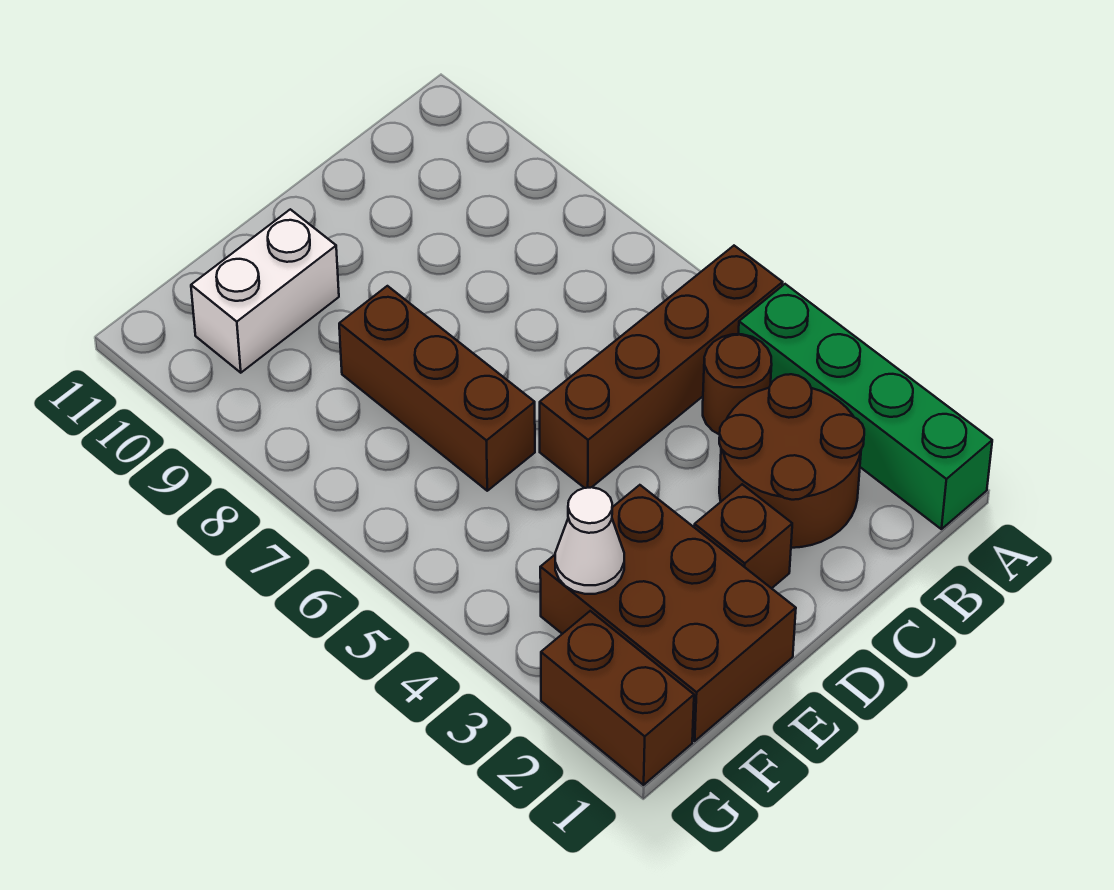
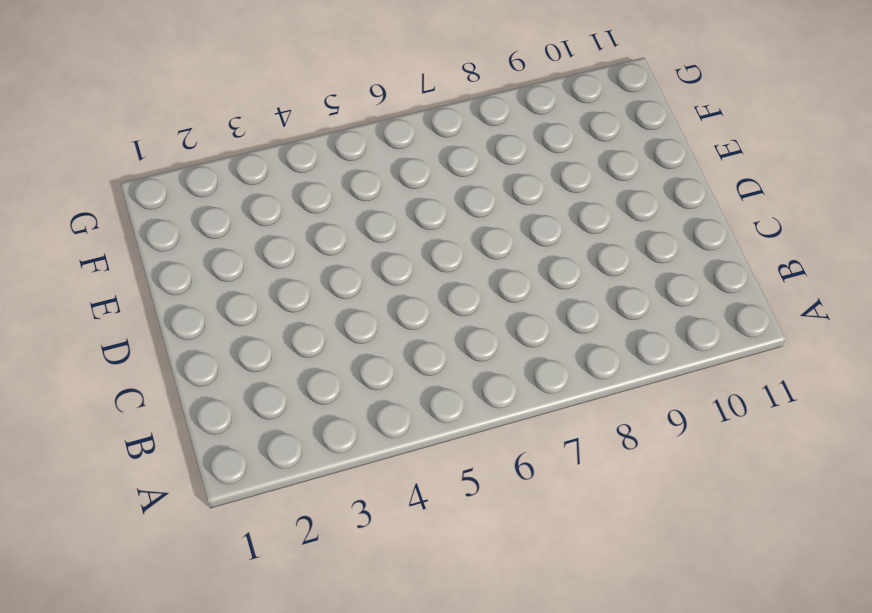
none -> green brick A1:A4 level 1
none -> brown brick A5:D5 level 1

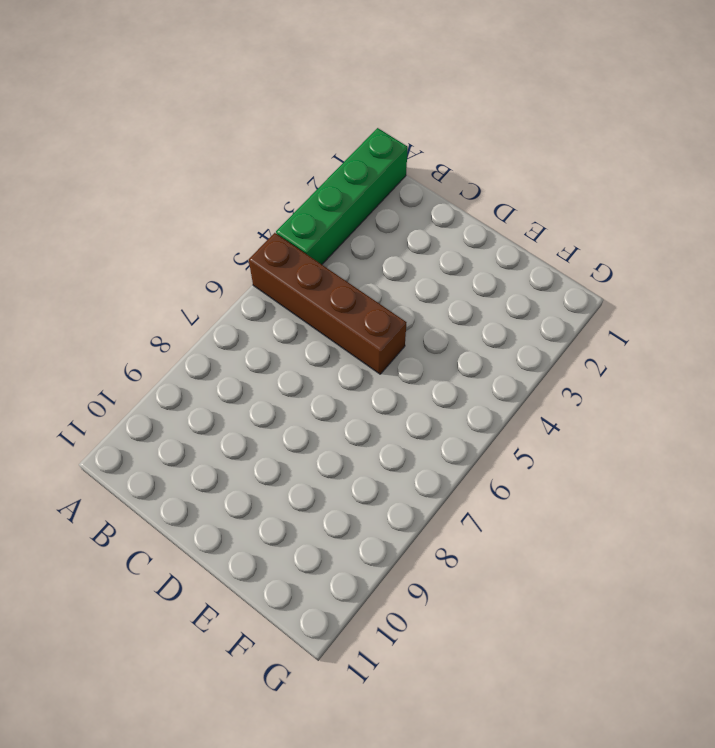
none -> brown round brick B2:C3 level 1
none -> brown round brick B4 level 1

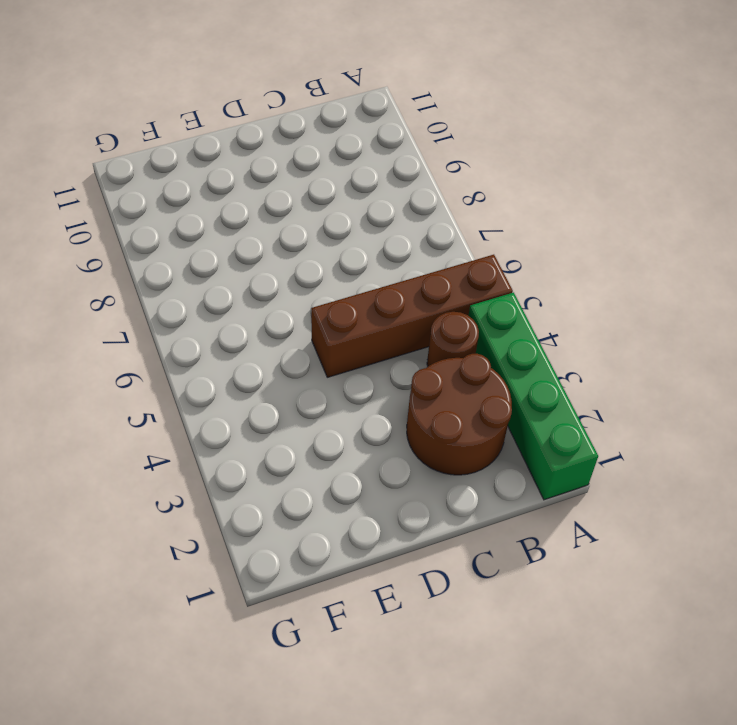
none -> brown brick D2 level 1
none -> brown brick E1:F3 level 1

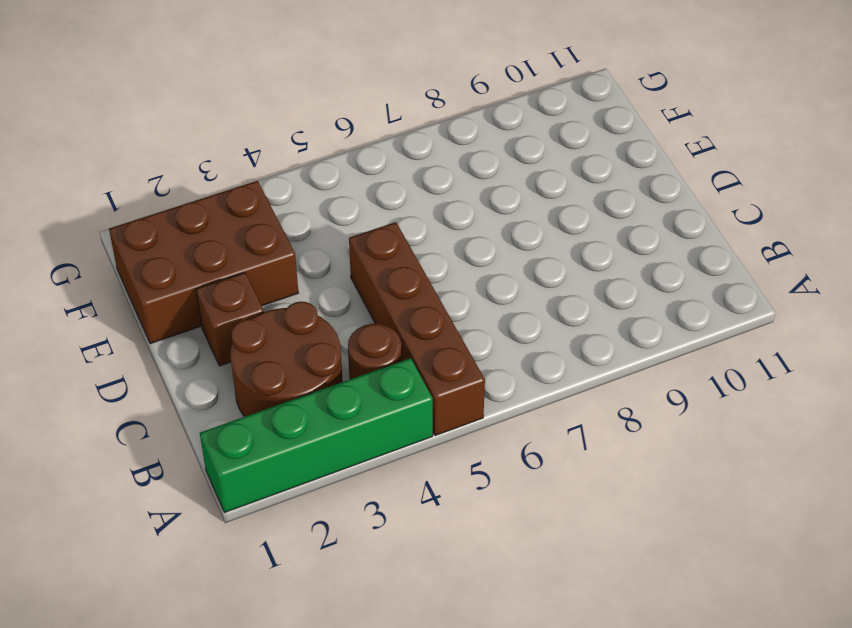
none -> brown brick E6:E8 level 1
none -> white brick E10:F10 level 1

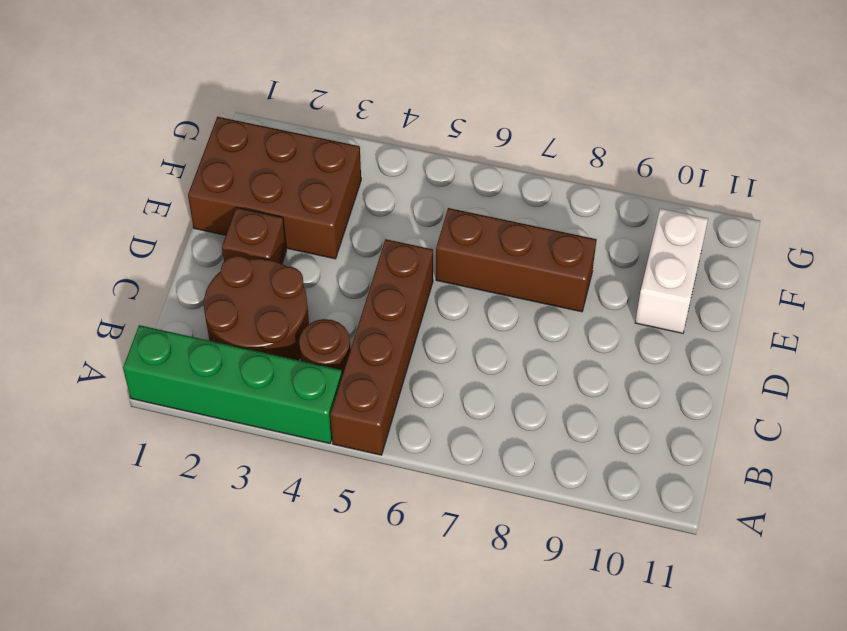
none -> brown brick G1:G2 level 1
none -> white cone F3 level 2

